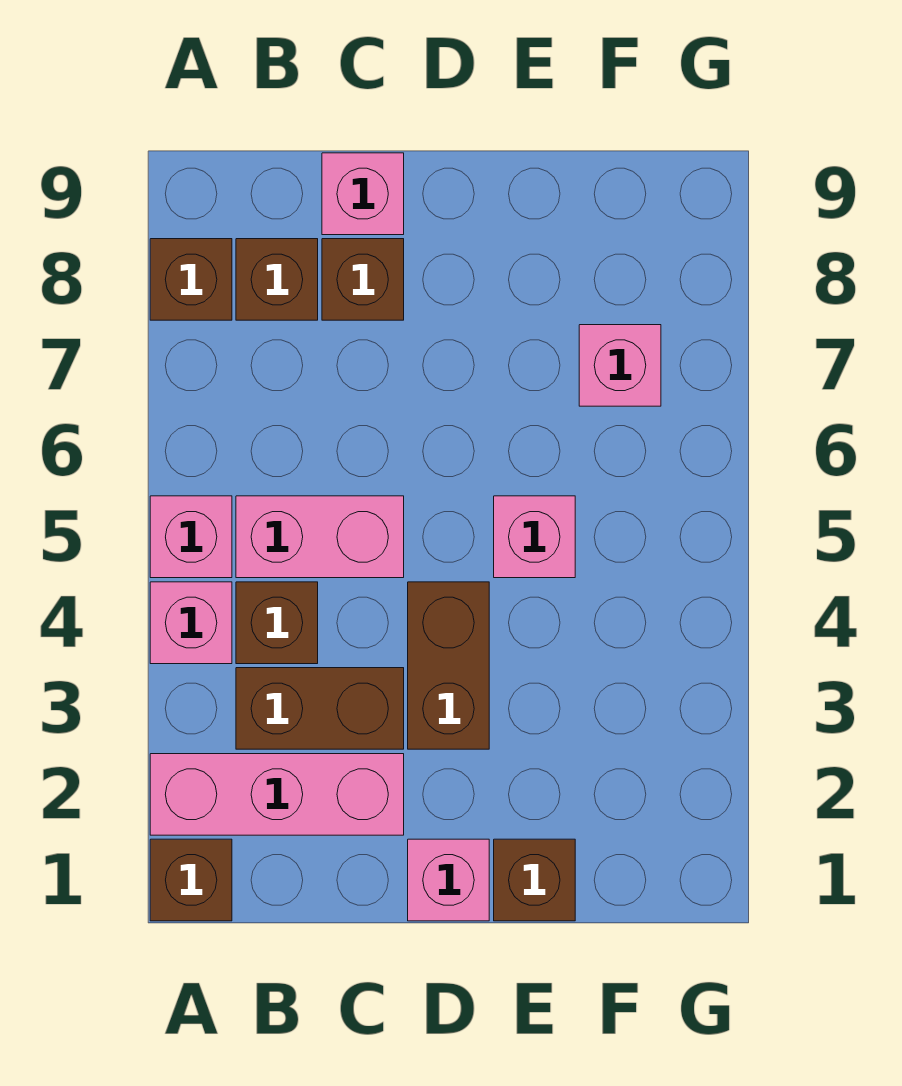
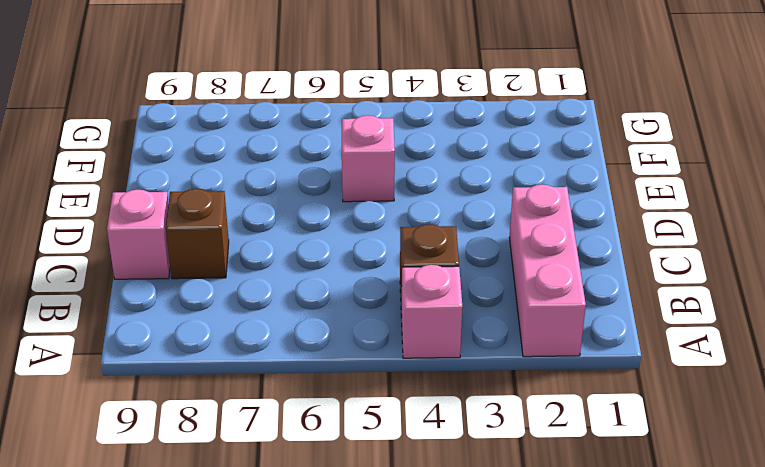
none -> brown brick A1 level 1
none -> pink brick A5 level 1
none -> brown brick A8 level 1

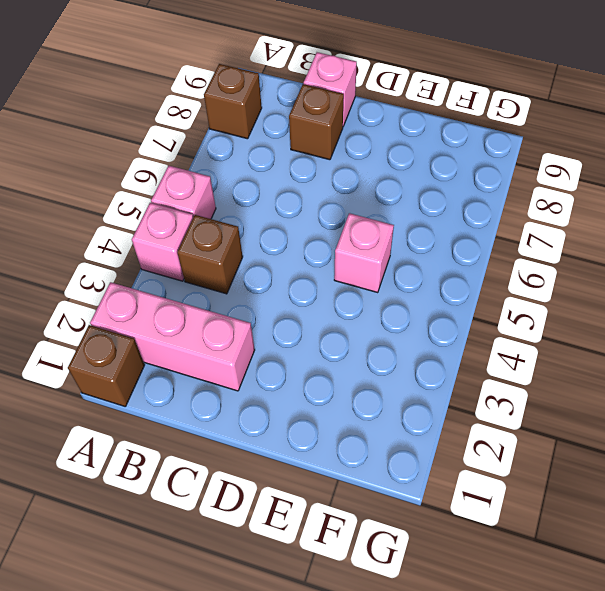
none -> brown brick B3:C3 level 1
none -> pink brick B5:C5 level 1
none -> brown brick B8 level 1

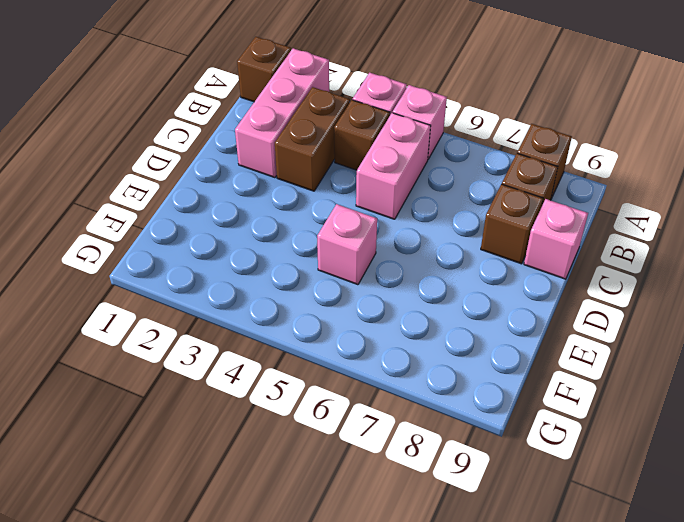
none -> pink brick D1 level 1
none -> brown brick D3:D4 level 1
none -> brown brick E1 level 1

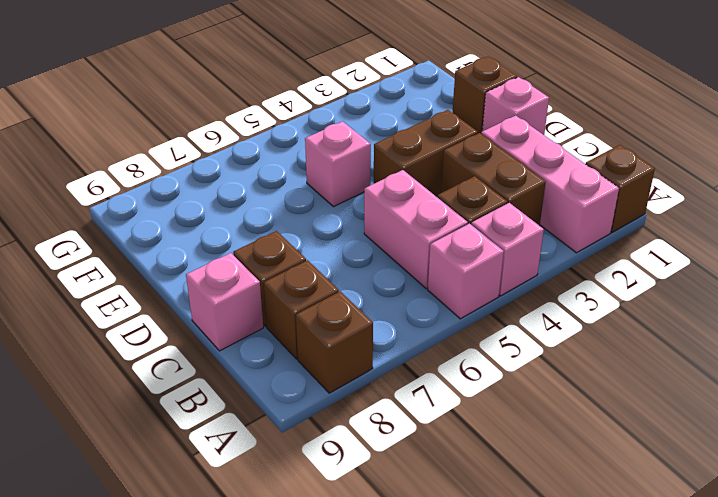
none -> pink brick F7 level 1

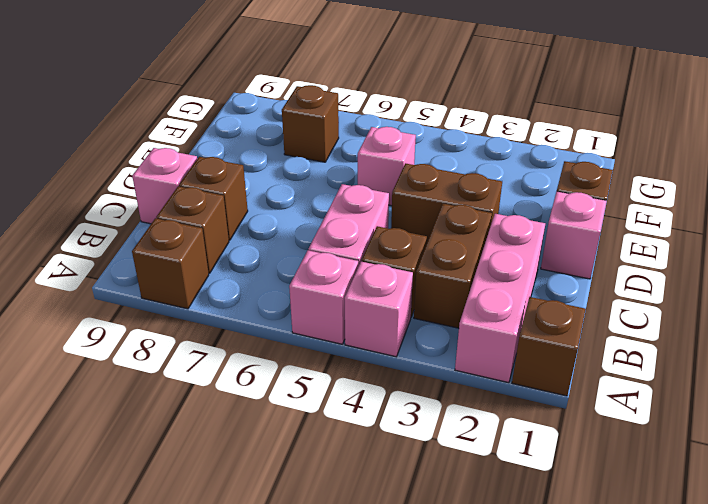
brown brick F7 level 1 -> pink brick F7 level 1

